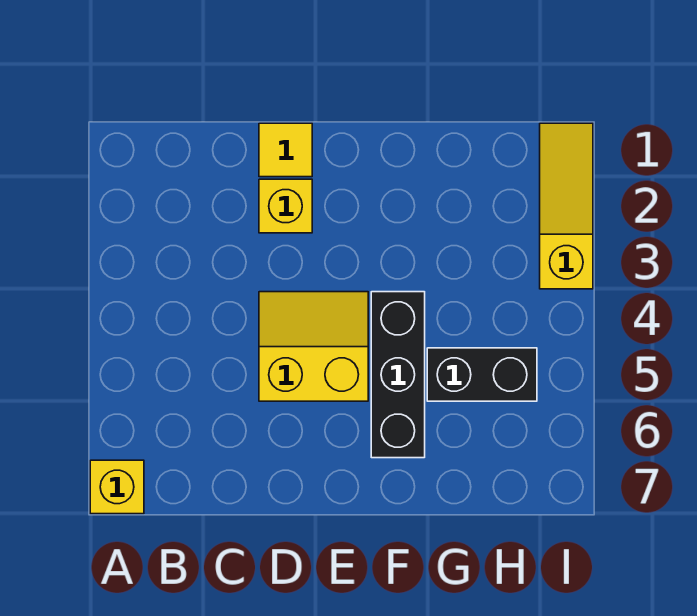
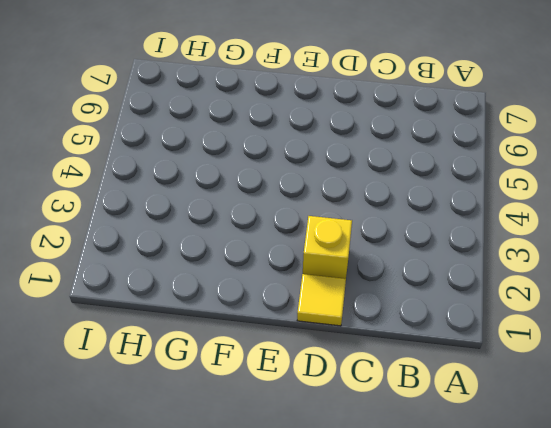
none -> yellow brick A7 level 1
none -> yellow slope D4:E5 level 1 top 5

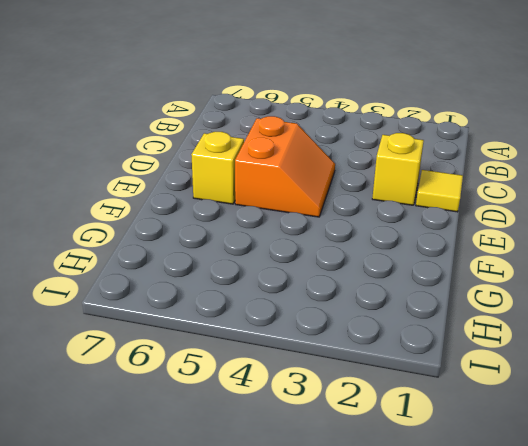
orange slope D4:E5 level 1 top 5 -> yellow slope D4:E5 level 1 top 5
yellow brick E6 level 1 -> yellow brick A7 level 1
none -> black brick F4:F6 level 1
none -> black brick G5:H5 level 1

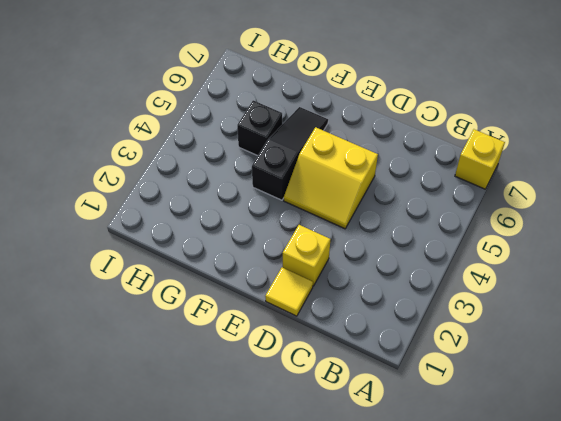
black slope F4:F6 level 1 top 4 -> black brick F4:F6 level 1
black brick G5 level 1 -> black brick G5:H5 level 1
none -> yellow slope I1:I3 level 1 top 3

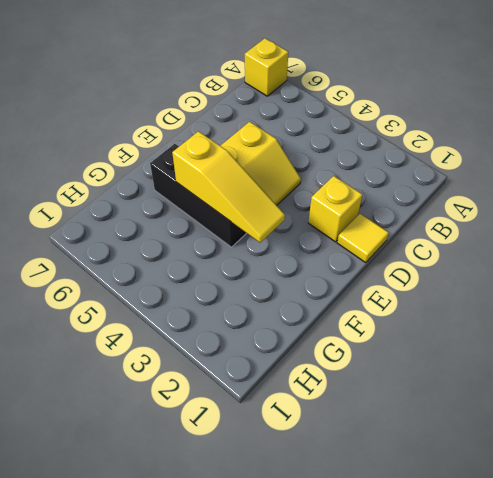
yellow slope F3:F5 level 2 top 5 -> yellow slope I1:I3 level 1 top 3
none -> black brick G5:H5 level 1

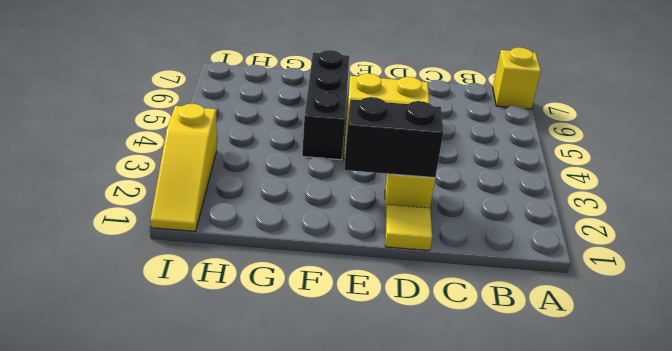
black brick D2:E2 level 2 -> black brick G5:H5 level 1

